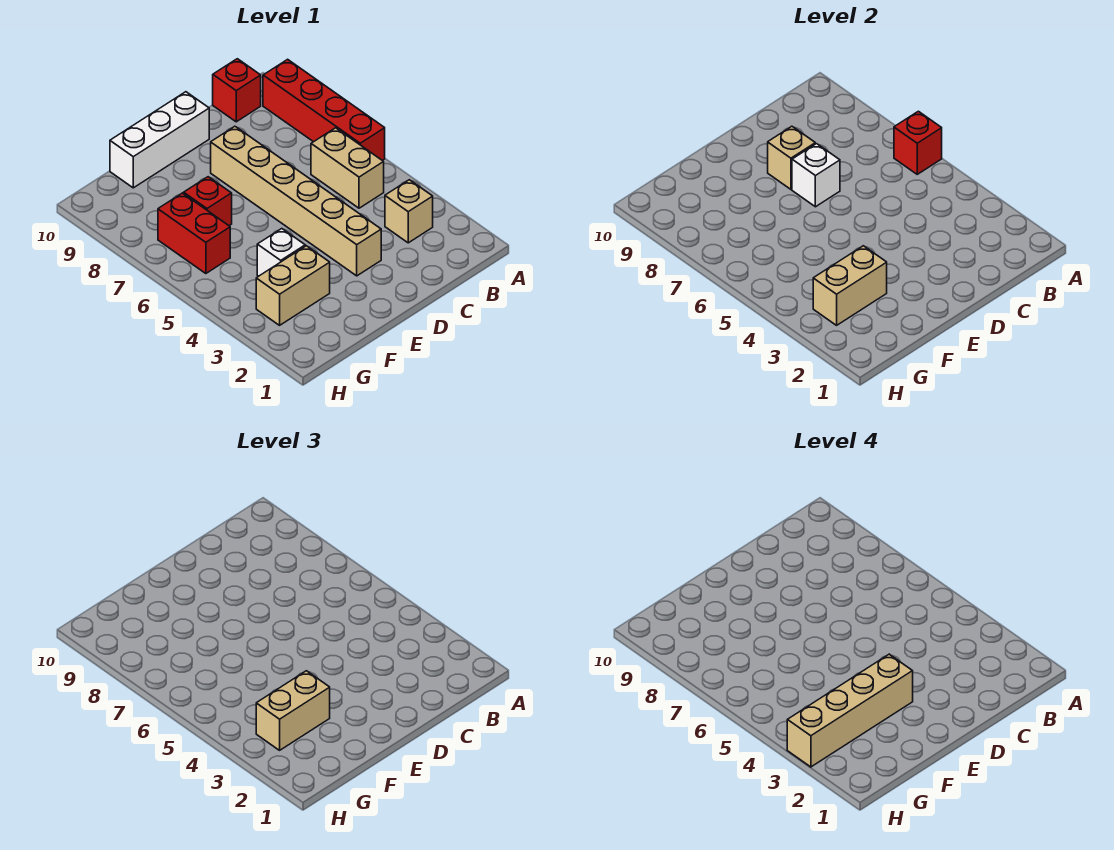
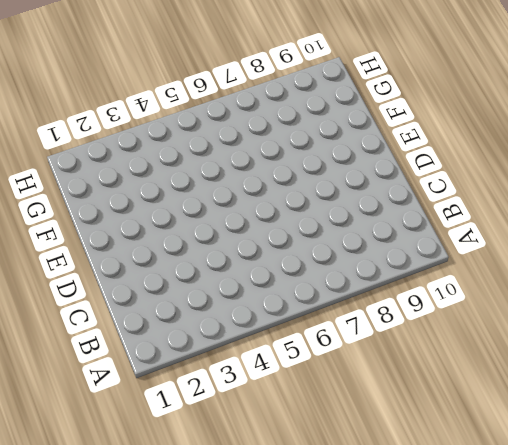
none -> red brick A6:A9 level 1
none -> tan brick B3 level 1
none -> tan brick B5:B6 level 1

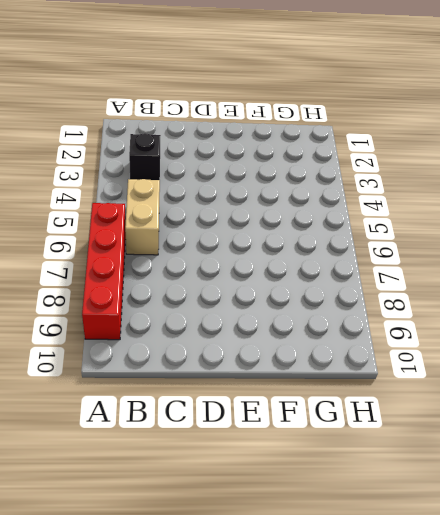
black brick B3 level 1 -> tan brick B3 level 1
none -> red brick B10 level 1
none -> tan brick D3:D8 level 1
none -> white brick D10:F10 level 1

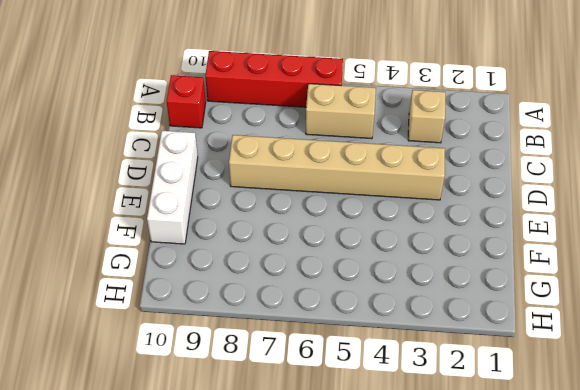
none -> tan brick F3:G3 level 1
none -> white brick F4 level 1
none -> red brick F7 level 1

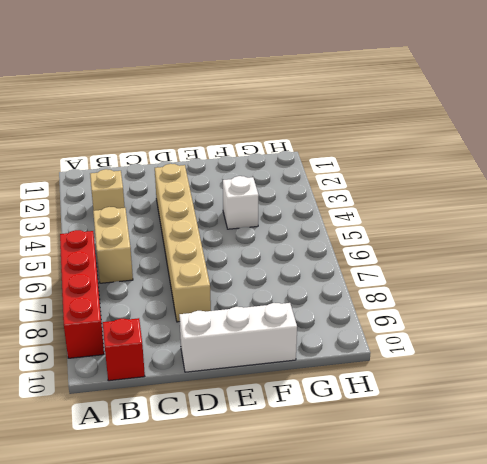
none -> tan brick F3:G3 level 1
none -> red brick F7 level 1
none -> red brick G6:G7 level 1

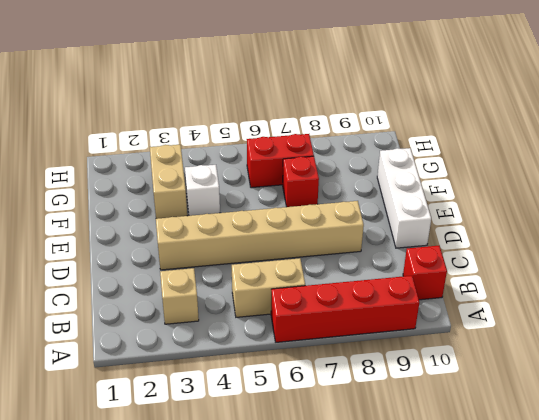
none -> red brick A6 level 2
none -> white brick D7 level 2
none -> tan brick D8 level 2

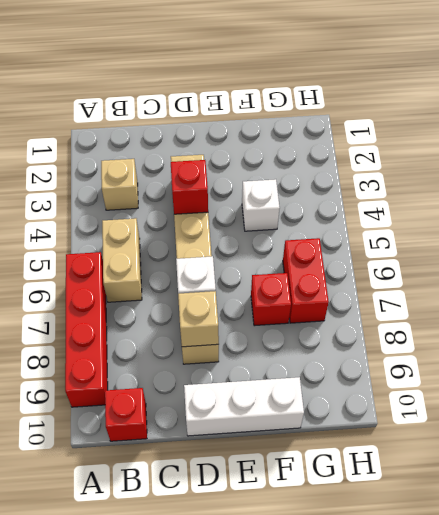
red brick D4 level 2 -> red brick A6 level 2
none -> tan brick F3:G3 level 1
none -> tan brick F3:G3 level 2
none -> tan brick F3:G3 level 3

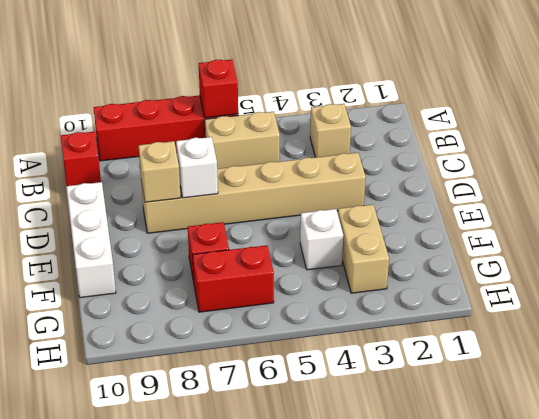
none -> tan brick F3:G3 level 2
none -> tan brick F3:G3 level 3
none -> tan brick E3:H3 level 4

